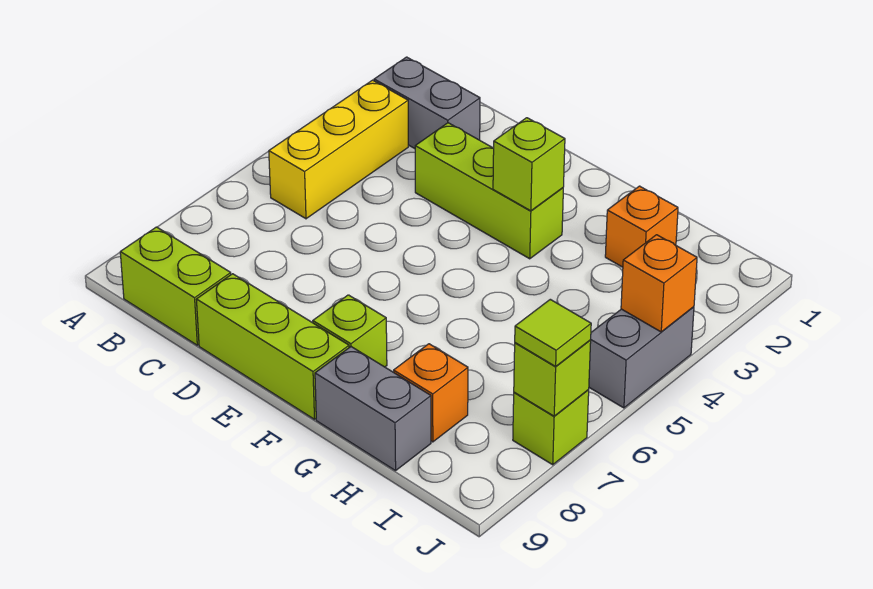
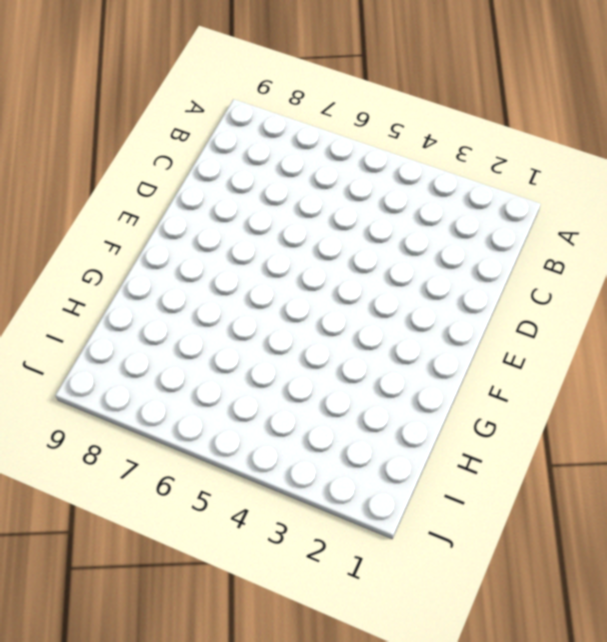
none -> grey brick B2:C2 level 1
none -> yellow brick B3:B5 level 1
none -> lime brick B9:C9 level 1

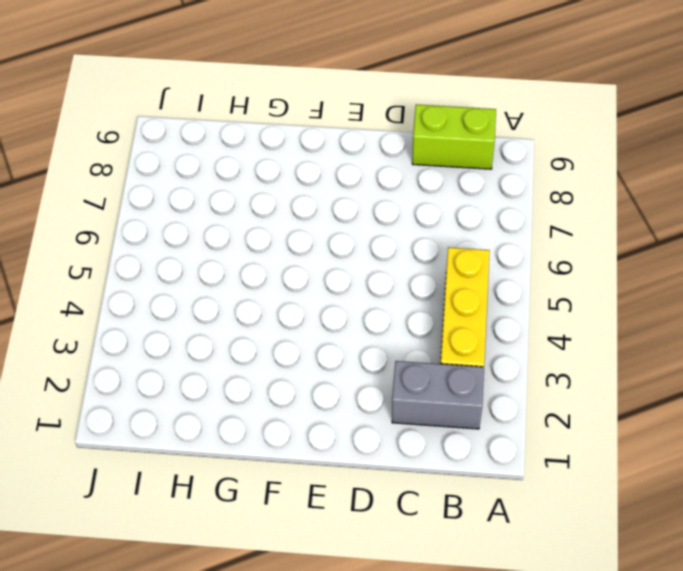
none -> lime brick D3:F3 level 1
none -> lime brick D9:F9 level 1
none -> lime brick F8 level 1

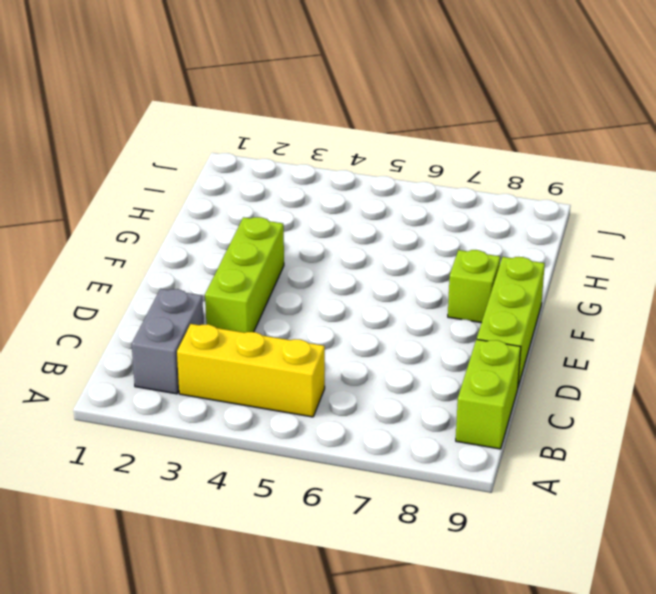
none -> grey brick G9:H9 level 1
none -> orange brick H2 level 1
none -> orange brick H8 level 1

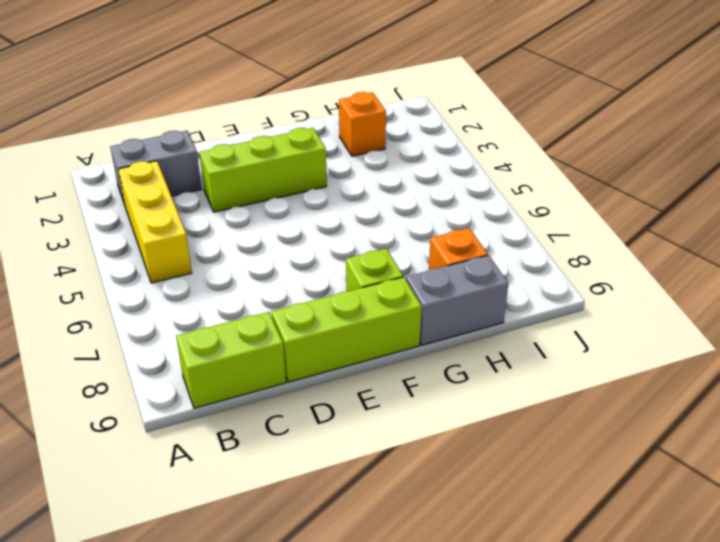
none -> grey brick J4:J5 level 1
none -> lime brick J7 level 1
none -> lime brick F3 level 2

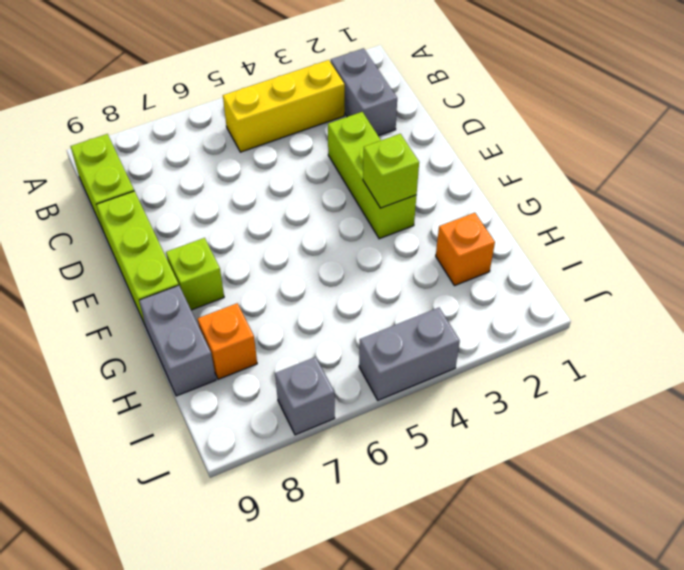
grey brick J7 level 1 -> lime brick J7 level 1
none -> orange brick J4 level 2
none -> lime brick J7 level 2
none -> lime tile J7 level 3

